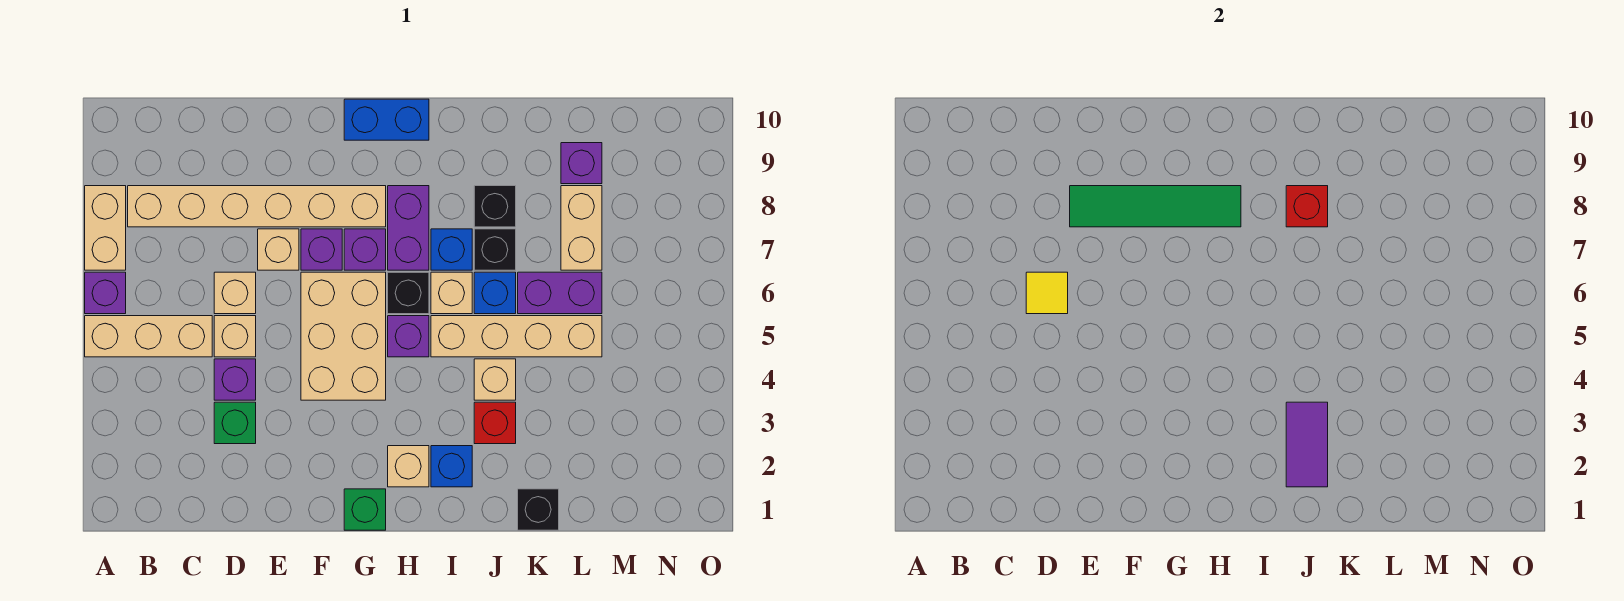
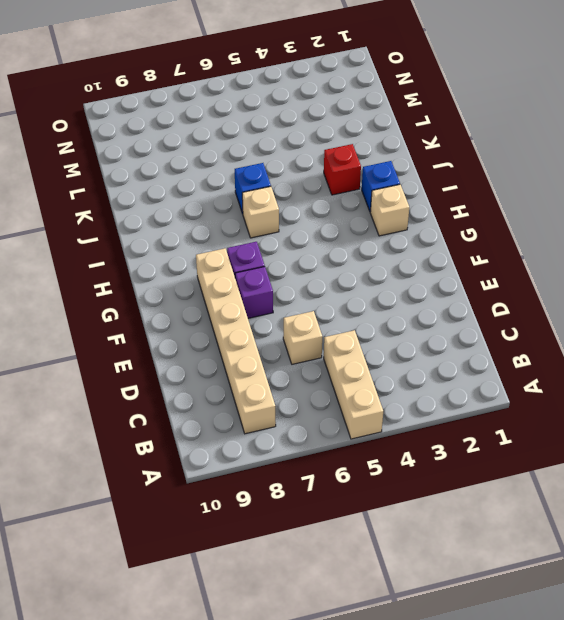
none -> purple brick A6 level 1
none -> tan brick A7:A8 level 1
none -> green brick D3 level 1
none -> purple brick D4 level 1

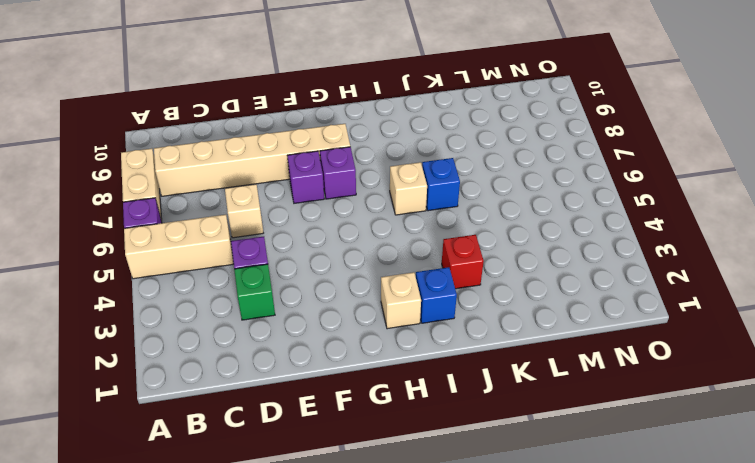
none -> tan brick D5 level 1
none -> tan brick E7 level 1
none -> tan brick F4:G6 level 1
none -> green brick G1 level 1

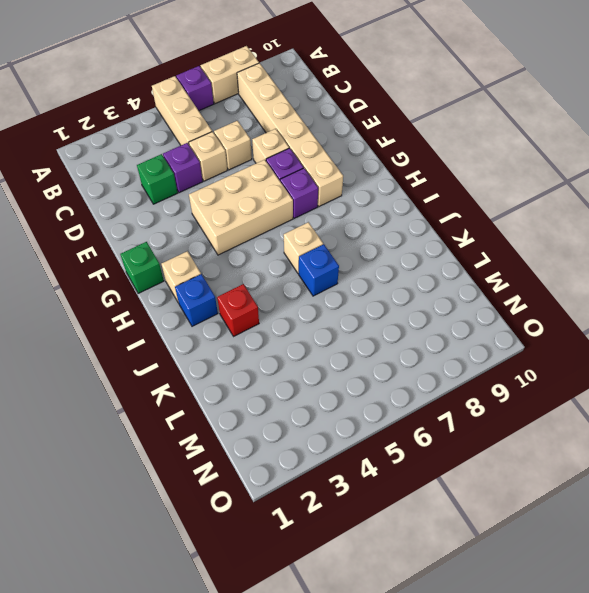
none -> blue brick G10:H10 level 1
none -> purple brick H5 level 1
none -> black brick H6 level 1
none -> purple brick H7:H8 level 1

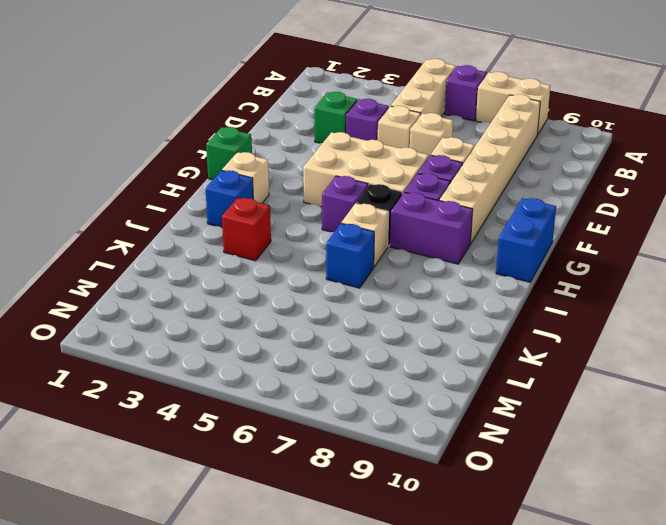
none -> tan brick I5:L5 level 1
none -> blue brick I7 level 1
none -> tan brick J4 level 1
none -> black brick J7 level 1

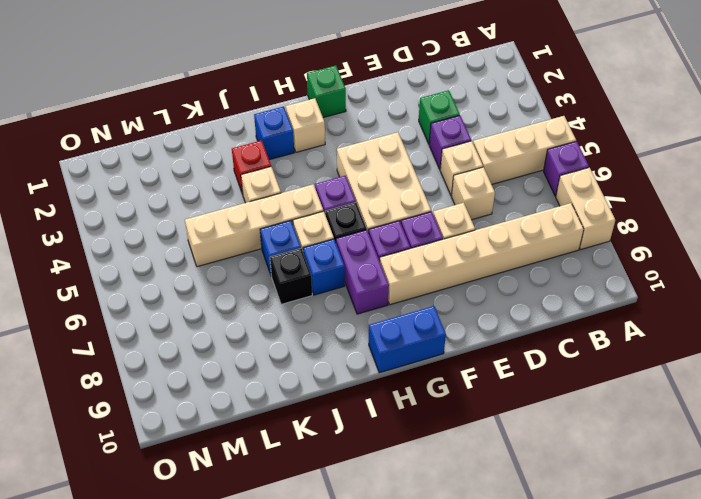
none -> black brick J8 level 1
none -> black brick K1 level 1
none -> purple brick K6:L6 level 1
none -> tan brick L7:L8 level 1

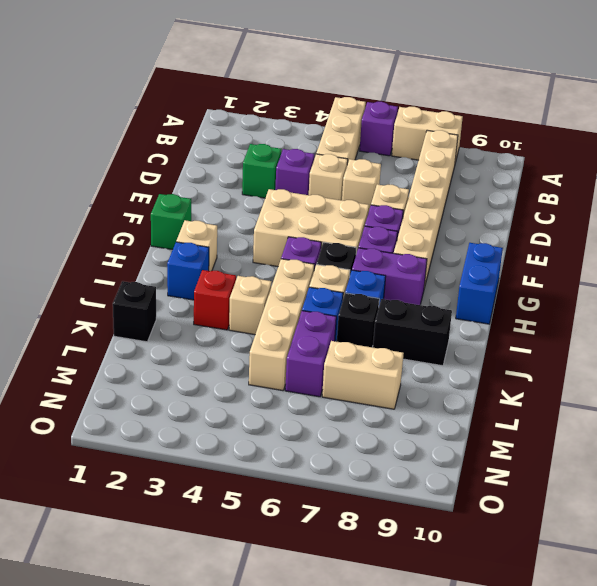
black brick J8:J9 level 1 -> black brick J8 level 1
none -> purple brick L9 level 1
none -> yellow tile D6 level 2
none -> green tile E8:H8 level 2
none -> purple tile J2:J3 level 2

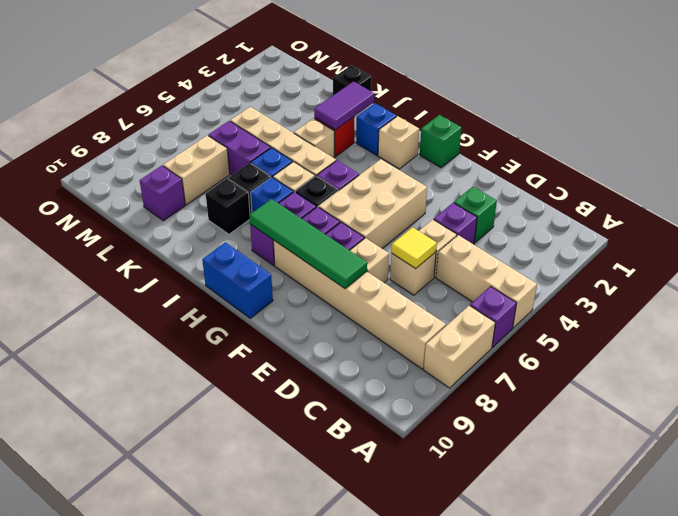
none -> red brick J8 level 2

